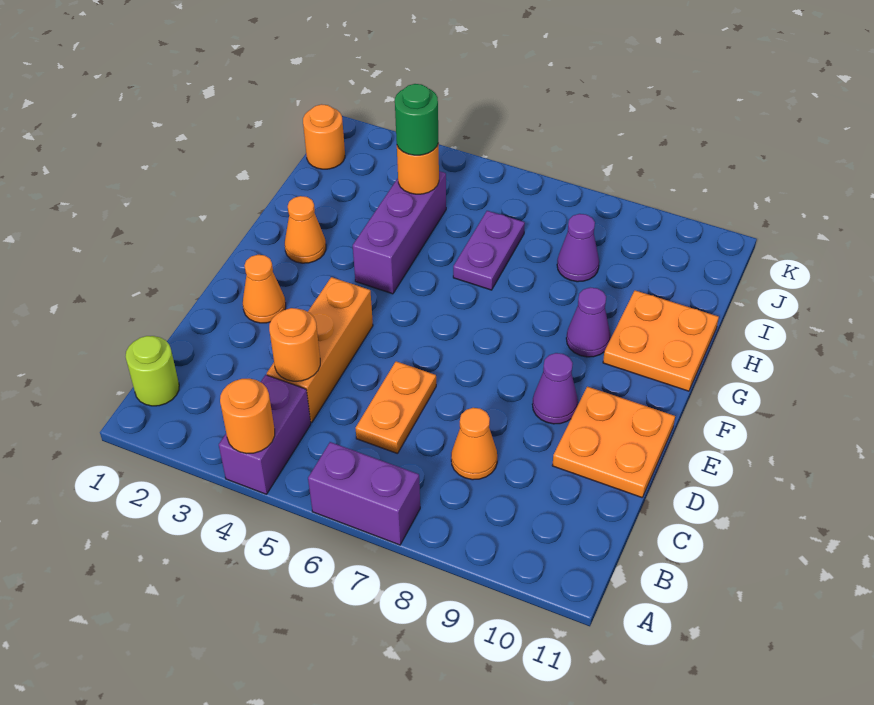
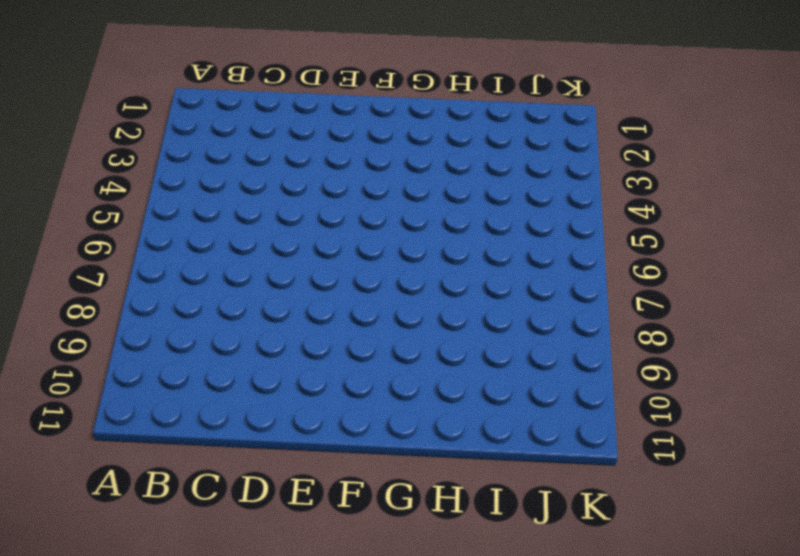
none -> purple brick A4:B4 level 1
none -> purple brick A6:A7 level 1
none -> lime round brick B1 level 1

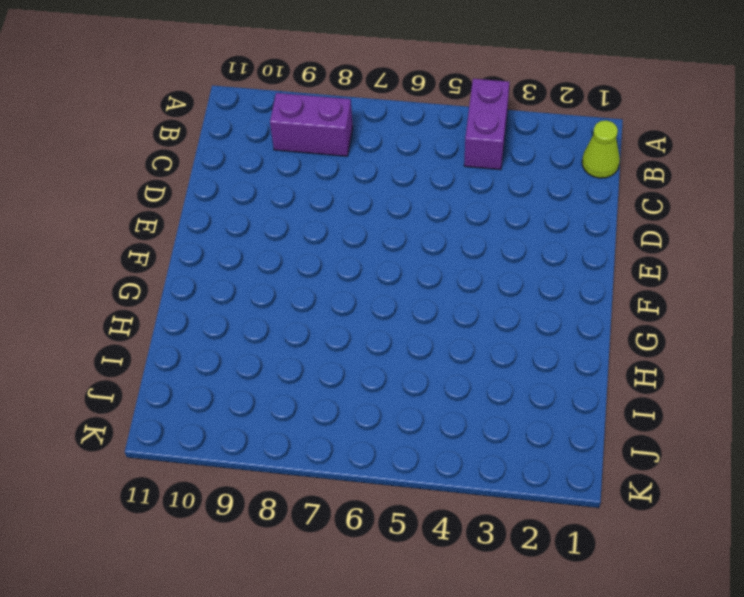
lime cone B1 level 1 -> lime round brick B1 level 1
purple brick B8:B9 level 1 -> purple brick A6:A7 level 1
none -> orange brick C4:E4 level 1
none -> orange plate C6:D6 level 1
none -> orange cone C8 level 1

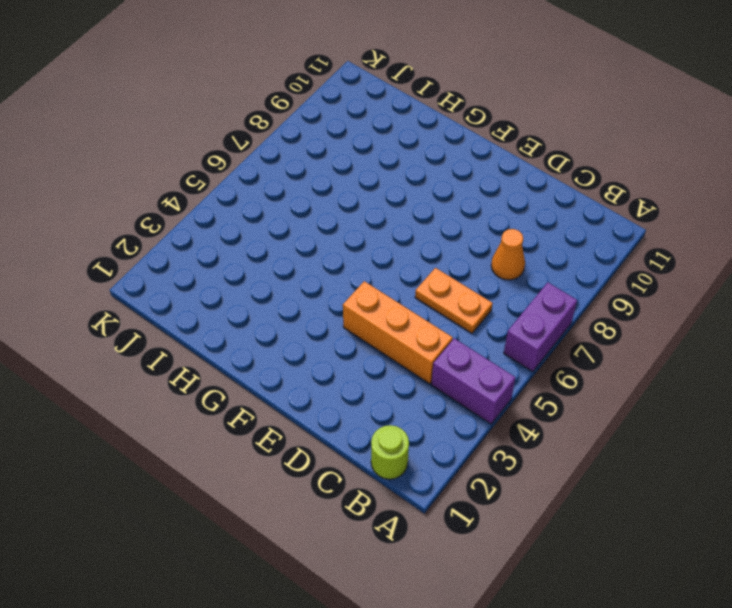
none -> orange plate D10:E11 level 1
none -> orange cone E2 level 1
none -> purple cone E9 level 1

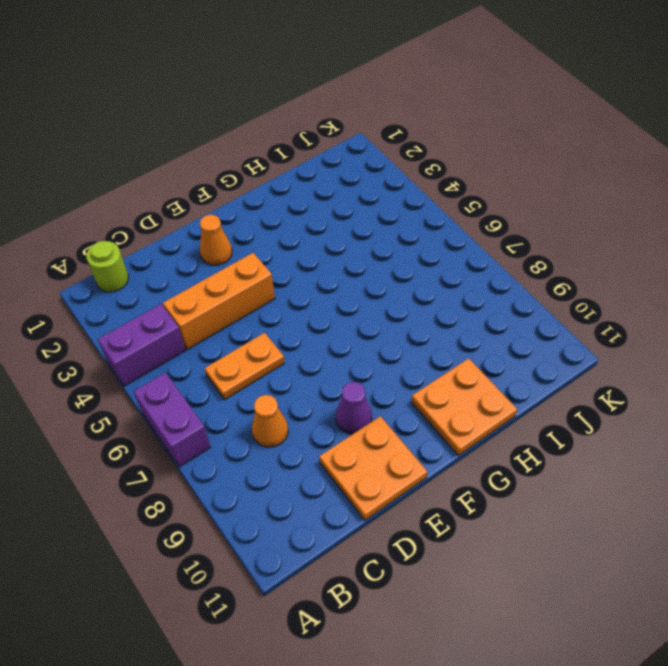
none -> orange cone G2 level 1
none -> purple brick G4:I4 level 1
none -> purple cone G9 level 1

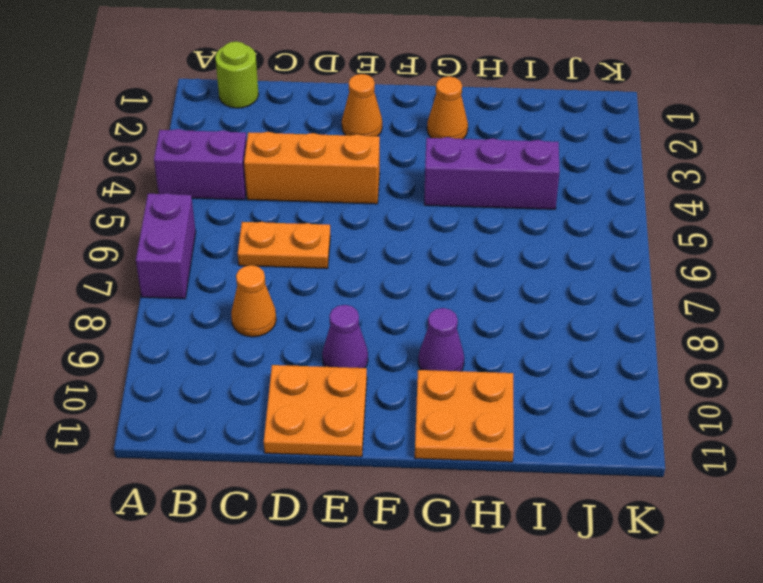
none -> purple plate H6:I6 level 1
none -> purple cone I8 level 1
none -> orange round brick J1 level 1

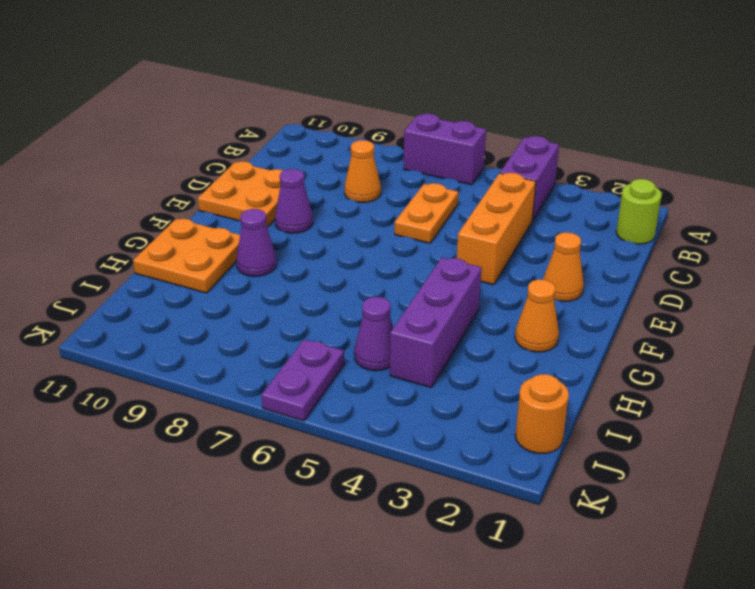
purple cone I5 level 1 -> purple cone I8 level 1
purple plate J6:K6 level 1 -> purple plate H6:I6 level 1
none -> orange round brick A4 level 2
none -> orange round brick C4 level 2
none -> orange round brick I4 level 2

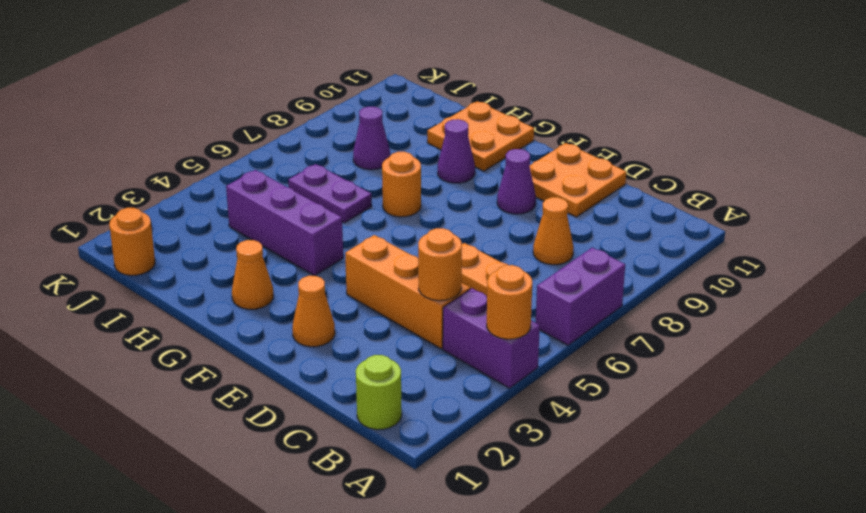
orange round brick G7 level 1 -> orange round brick I4 level 2
none -> green round brick I4 level 3

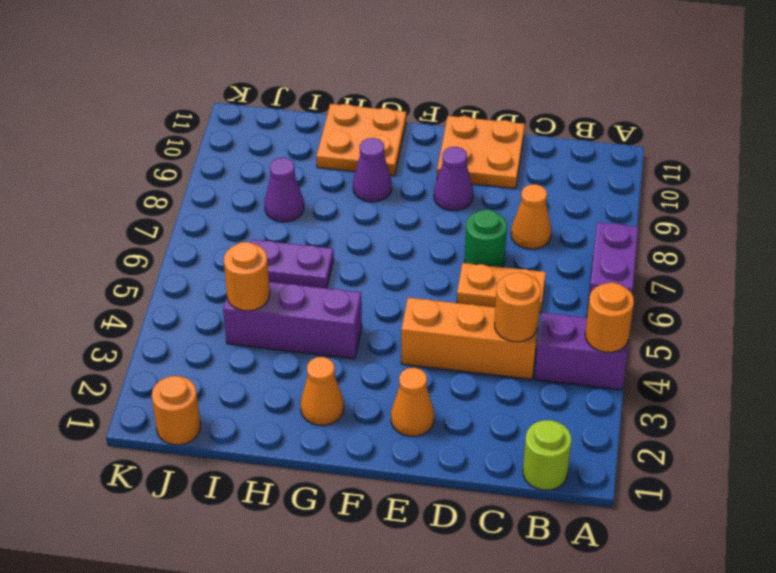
green round brick D7 level 1 -> green round brick I4 level 3

